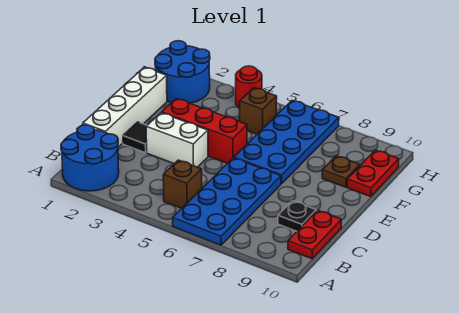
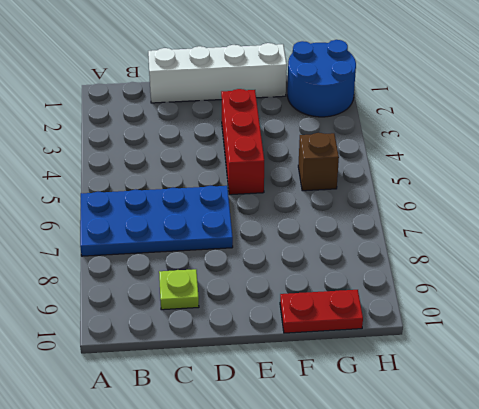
lime plate C9 level 1 -> black plate C9 level 1
none -> blue round brick A1:B2 level 1
none -> brown brick B5 level 1
none -> red plate B10:C10 level 1

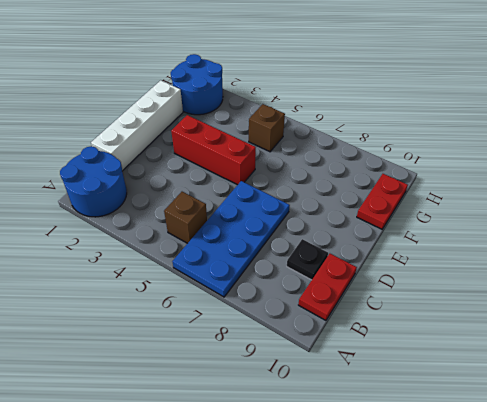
none -> black tile D2 level 1
none -> white brick D3:D4 level 1
none -> blue plate E6:H7 level 1

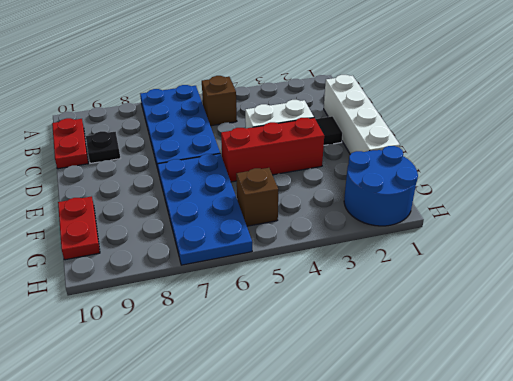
none -> blue round brick A1:B2 level 1
none -> brown plate F9 level 1
none -> red round brick H4 level 1

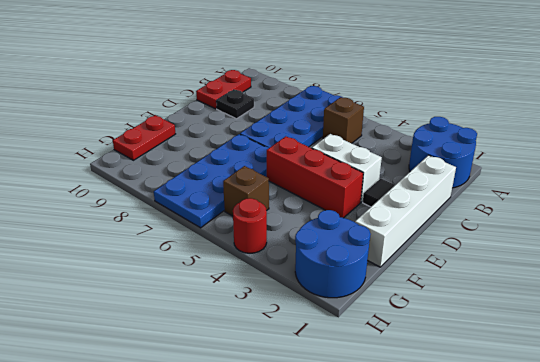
none -> brown plate F9 level 1

